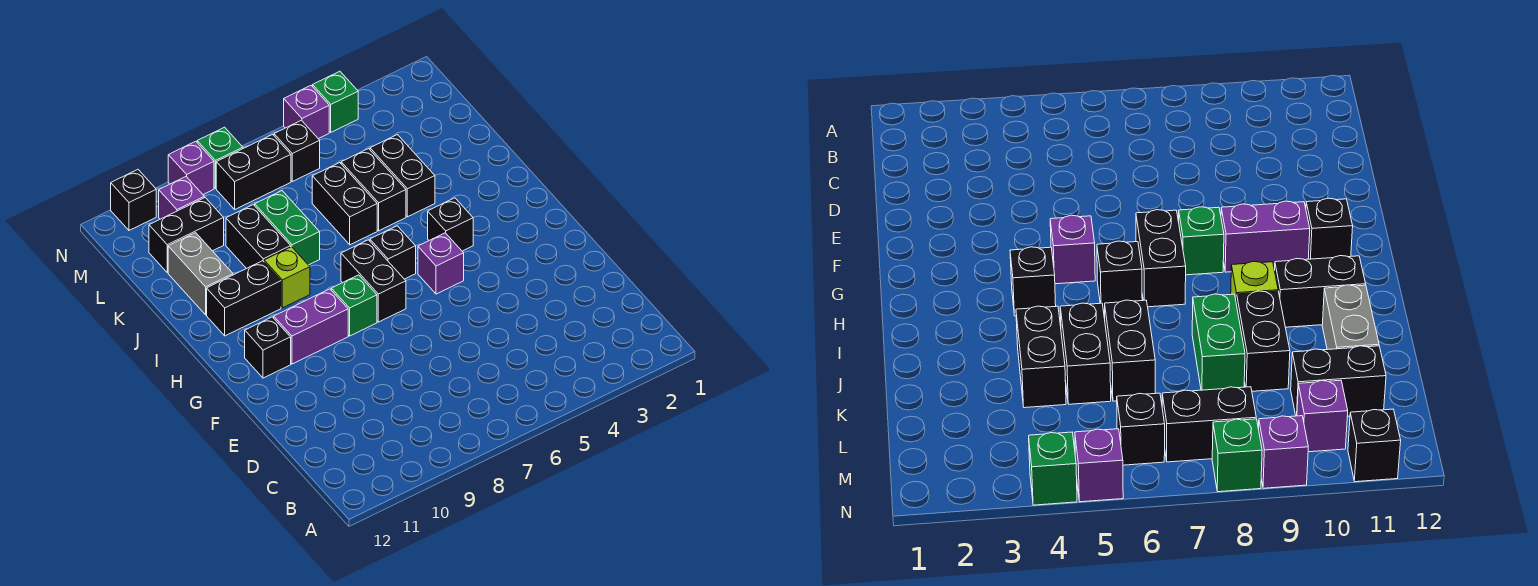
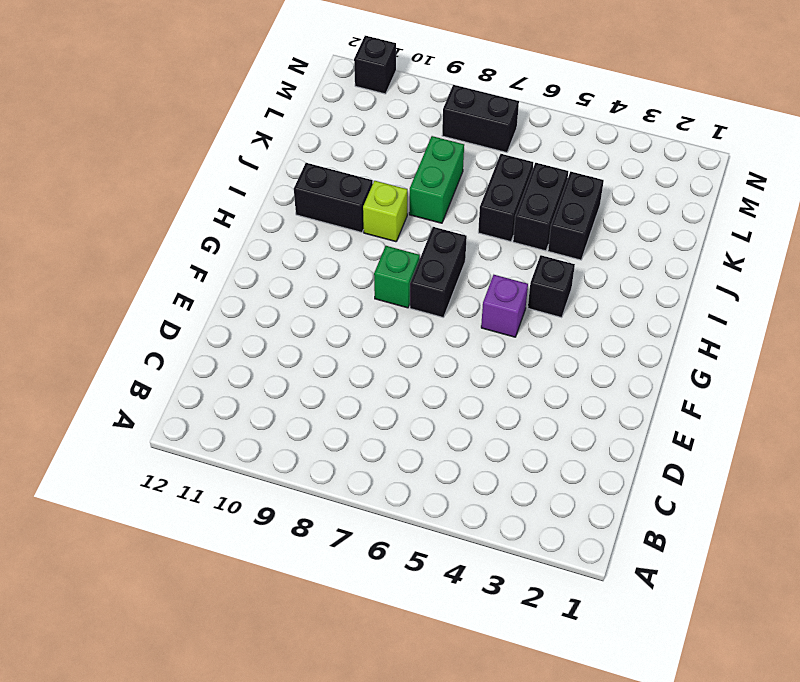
none -> purple brick G9:G10 level 1
none -> black brick G11 level 1
none -> black brick H6 level 1

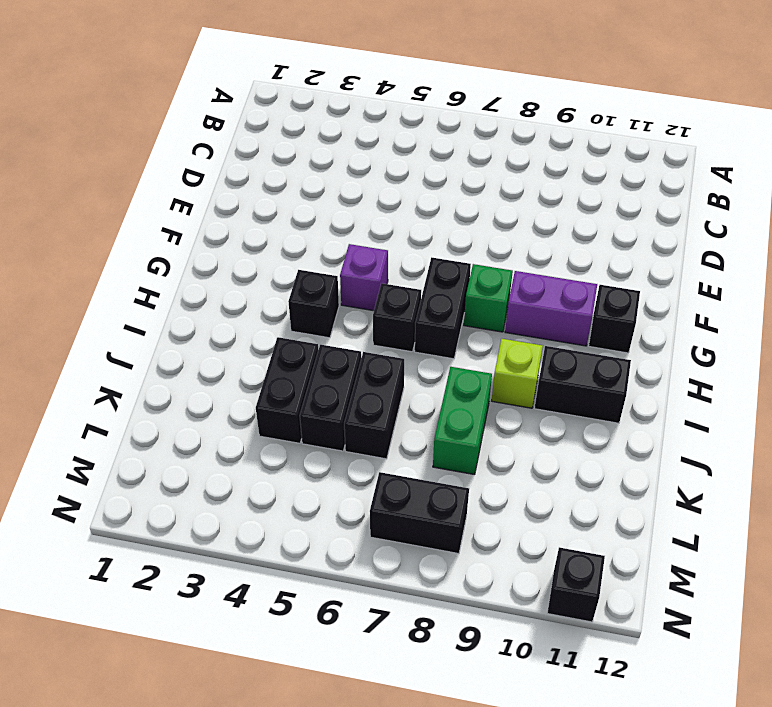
none -> black brick J9:K9 level 1
none -> grey brick J11:K11 level 1
none -> black brick L10:L11 level 1

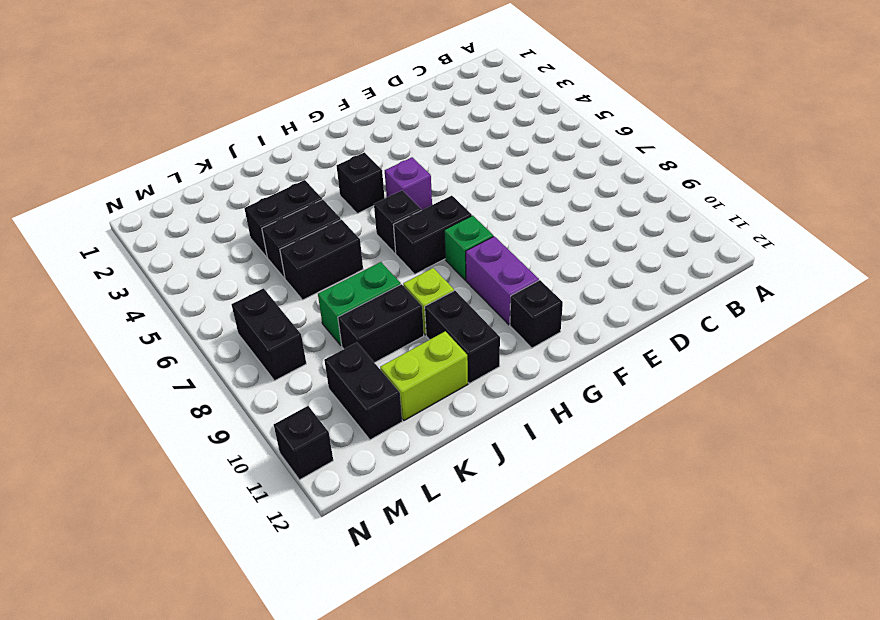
lime brick J11:K11 level 1 -> grey brick J11:K11 level 1
none -> black brick M6 level 1
none -> purple brick M10 level 1
none -> green brick N4 level 1

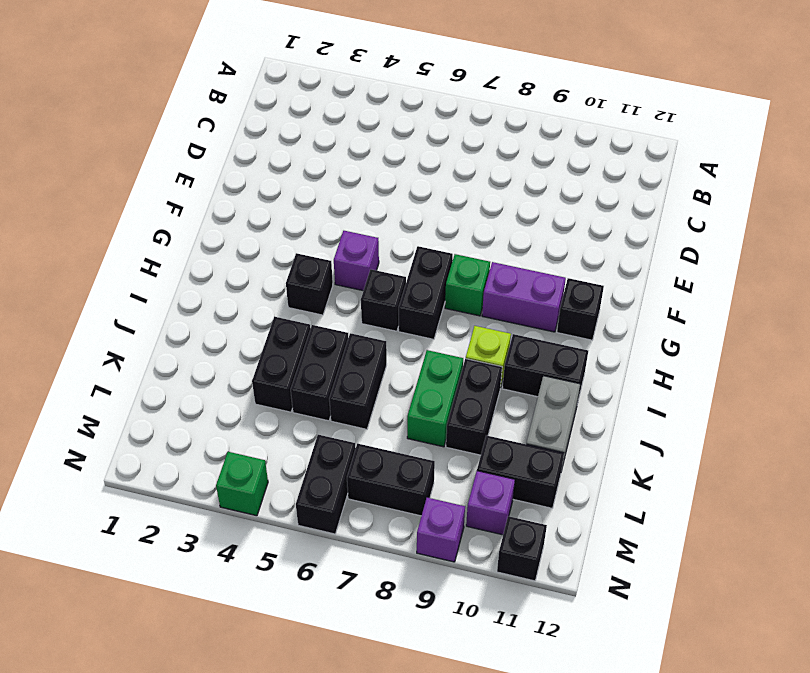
black brick M6:N6 level 1 -> black brick M6 level 1
none -> purple brick N5 level 1
none -> green brick N8 level 1

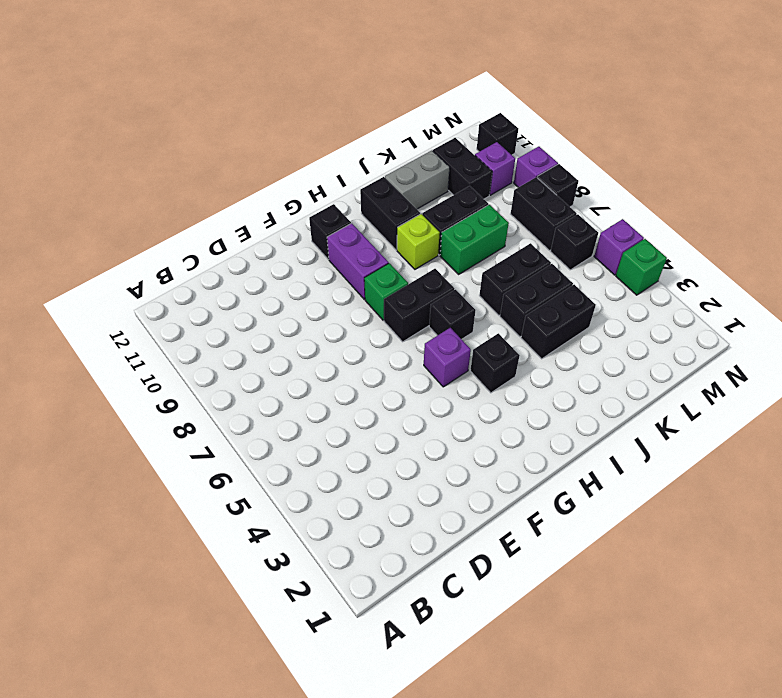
black brick N8 level 1 -> green brick N8 level 1

